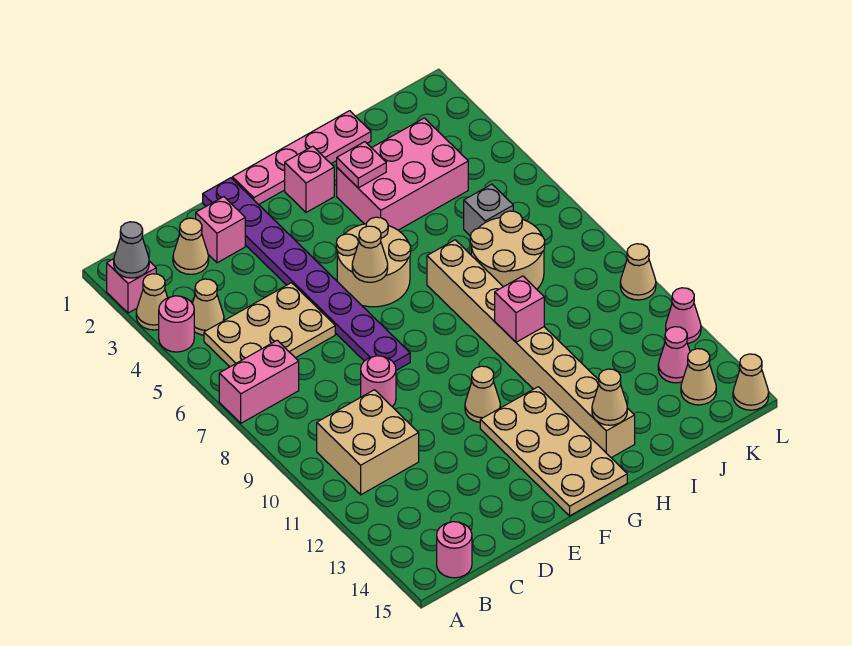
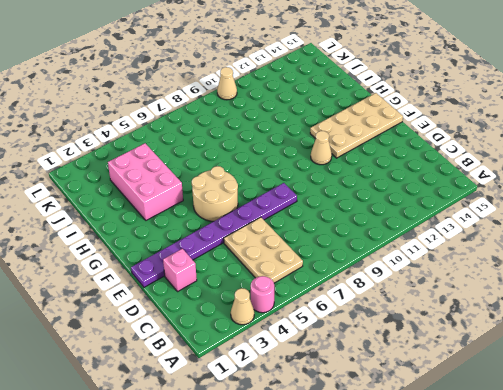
none -> pink brick A2 level 1
none -> pink brick A7:B7 level 1
none -> tan cone B4 level 1
none -> tan brick B10:C11 level 1

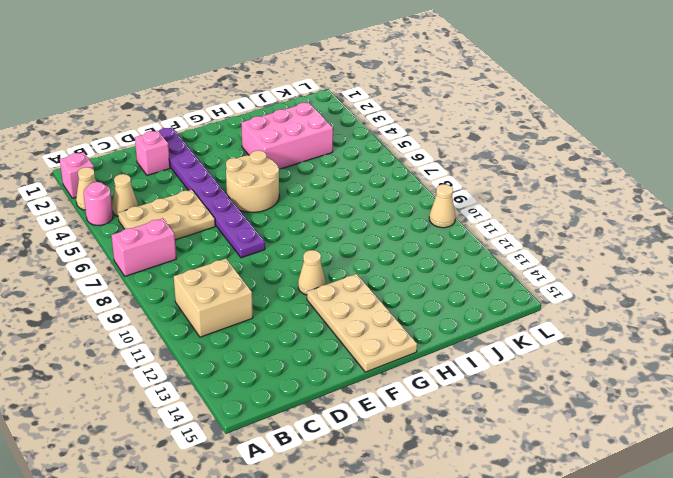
none -> pink round brick B15 level 1
none -> tan cone C2 level 1
none -> pink round brick D9 level 1
none -> pink plate F1:I1 level 1

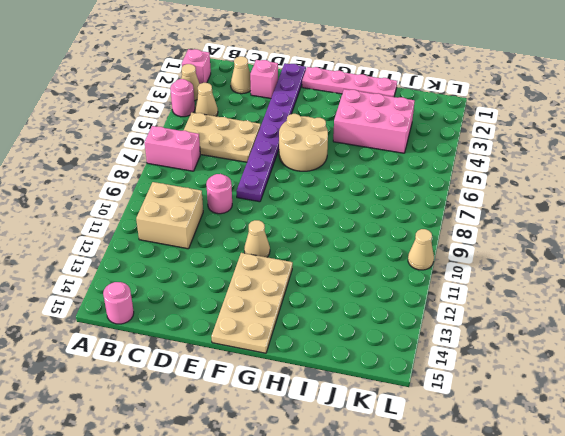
none -> pink brick G2 level 1
none -> tan brick H7:H14 level 1
none -> tan round brick I7:J8 level 1
none -> grey brick J6 level 1

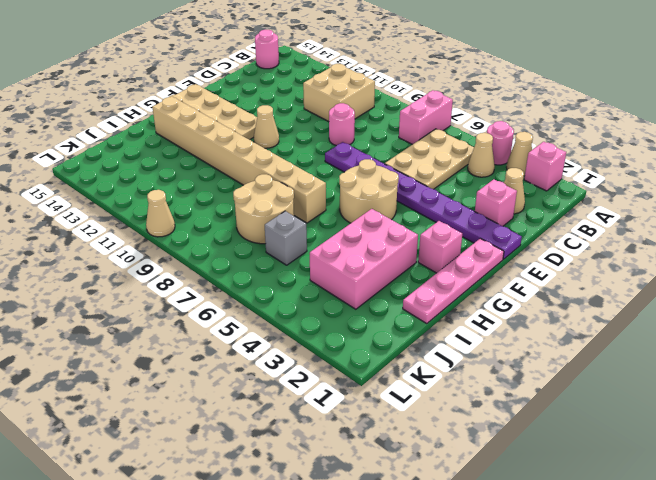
none -> pink cone K13 level 1
none -> tan cone K14 level 1
none -> pink cone L12 level 1
none -> tan cone L15 level 1

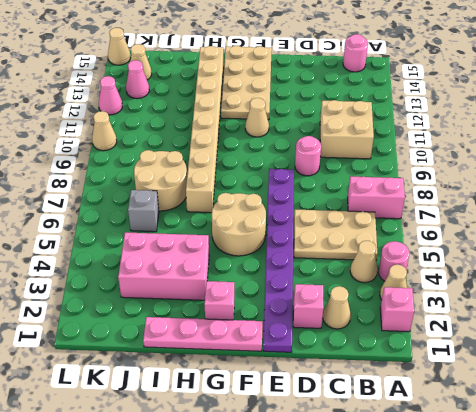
none -> grey cone A2 level 2
none -> tan cone F6 level 2
none -> pink plate H3 level 2
none -> pink brick H10 level 2

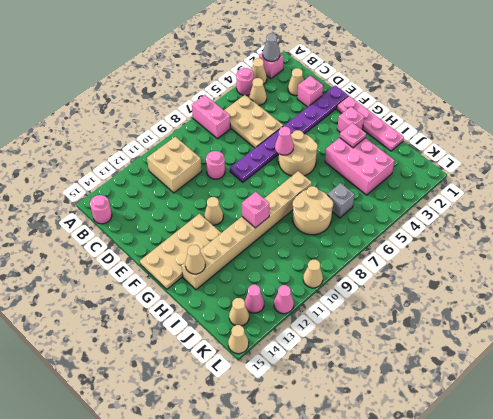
pink cone F6 level 2 -> tan cone F6 level 2

